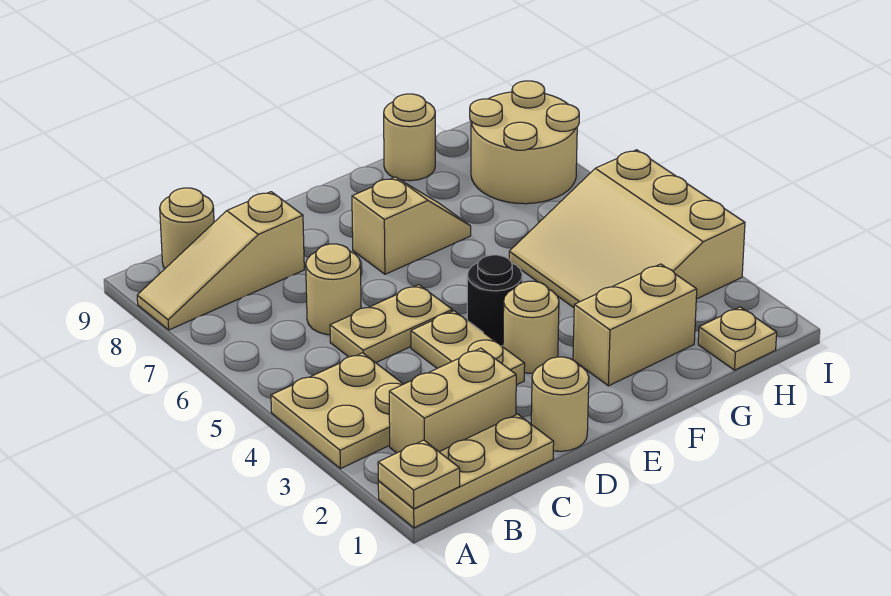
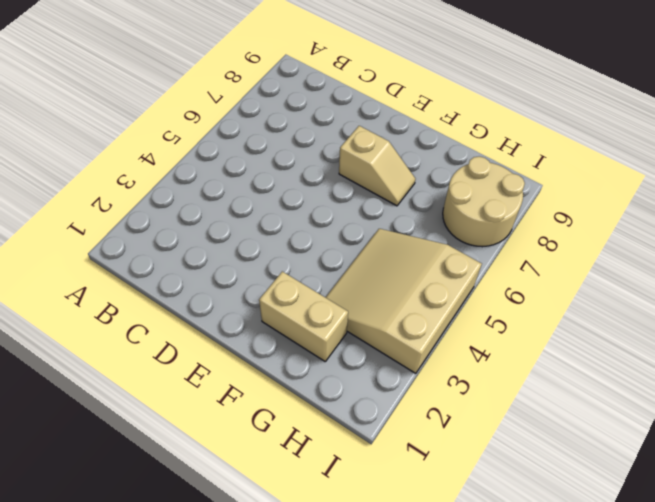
none -> tan plate A1:C1 level 1
none -> tan plate A3:B4 level 1
none -> tan slope A8:C8 level 1 top C

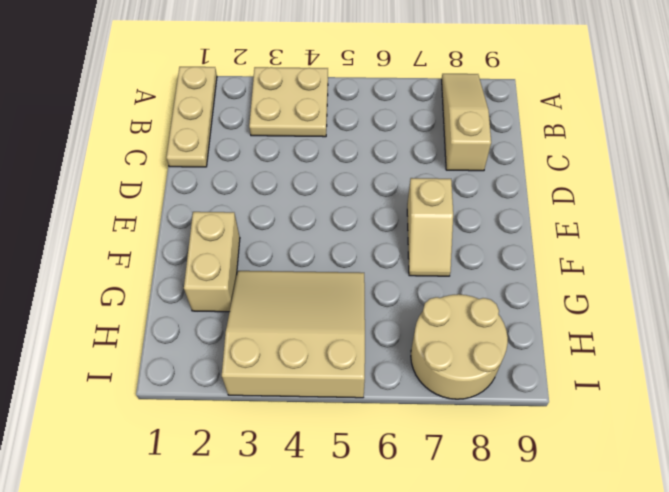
none -> tan brick B2:C2 level 1
none -> tan round brick B9 level 1
none -> tan plate C5:D5 level 1

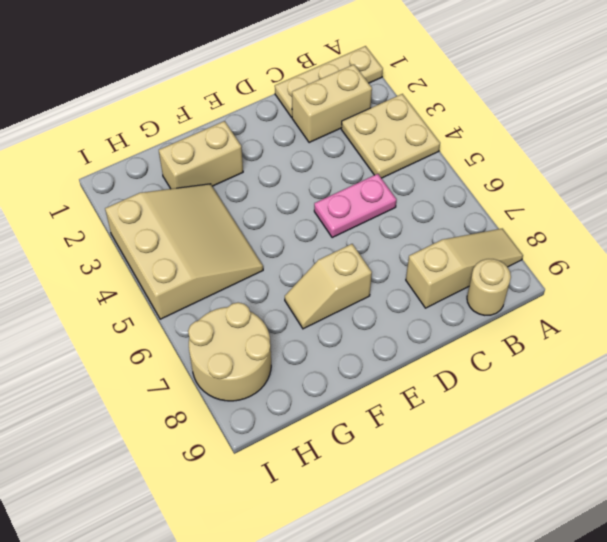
pink plate C5:D5 level 1 -> tan plate C5:D5 level 1
none -> tan round brick C6 level 1
none -> tan round brick D1 level 1
none -> tan plate D3:D4 level 1

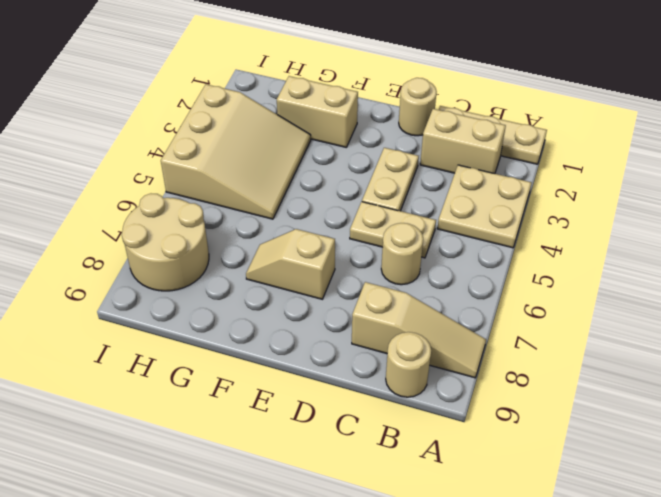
none -> tan round brick E3 level 1
none -> black round brick E4 level 1
none -> tan round brick G9 level 1

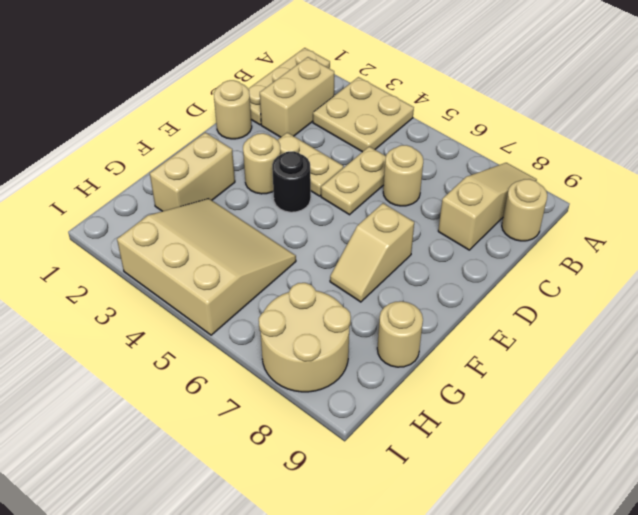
none -> tan plate H1 level 1
none -> tan plate A1 level 2

